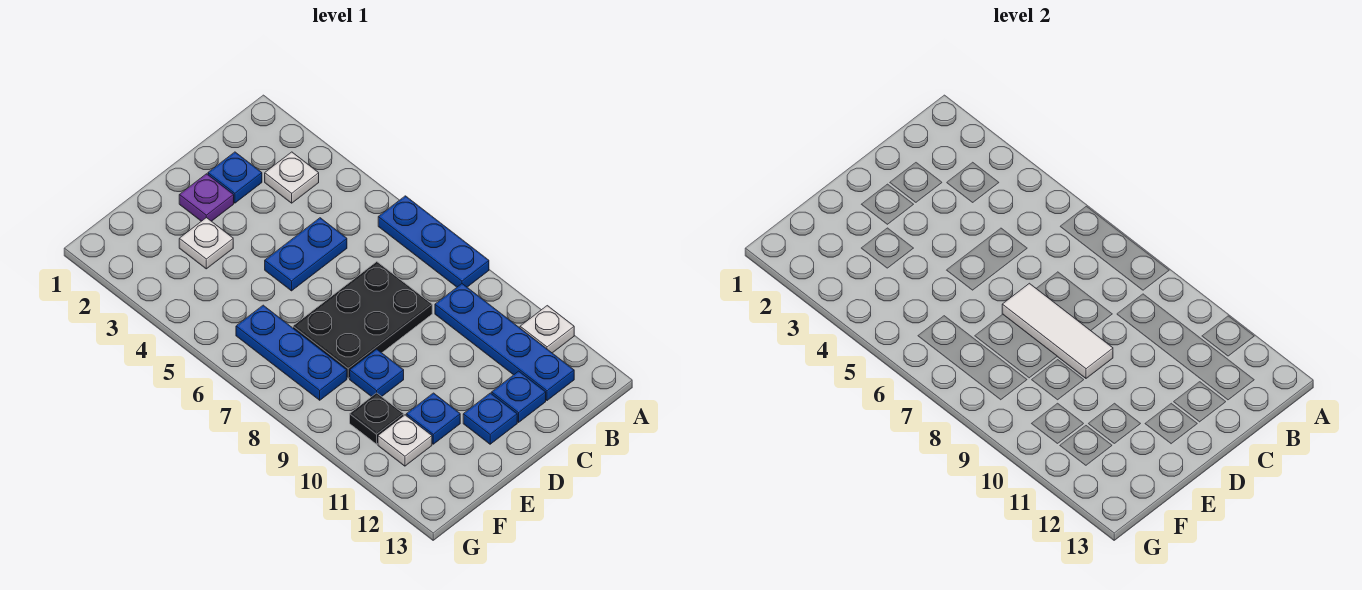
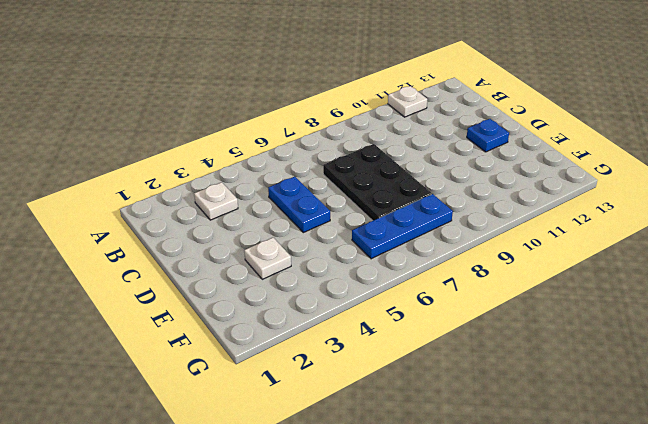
none -> blue plate A6:A8 level 1
none -> blue plate B9:B12 level 1
none -> blue plate C2 level 1

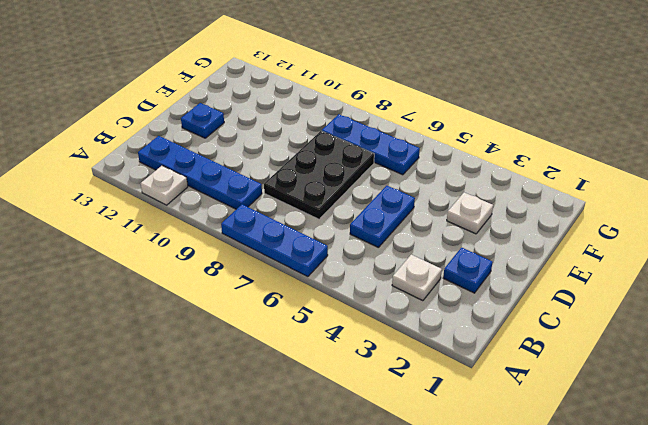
none -> blue plate C12 level 1
none -> purple plate D2 level 1
none -> blue plate E9 level 1

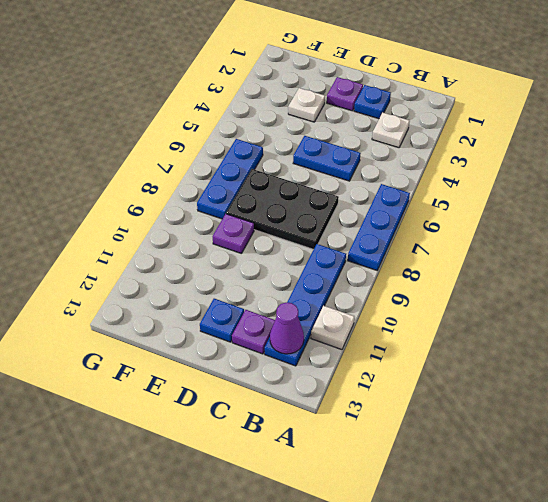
purple cone B12 level 2 -> none
purple plate C12 level 1 -> blue plate C12 level 1
purple plate E9 level 1 -> blue plate E9 level 1
none -> blue plate E11 level 1
none -> black plate F10 level 1
none -> white plate F11 level 1

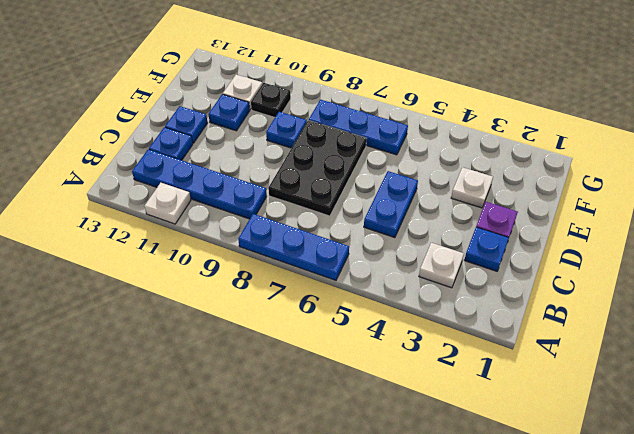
none -> white tile D7:D9 level 2

